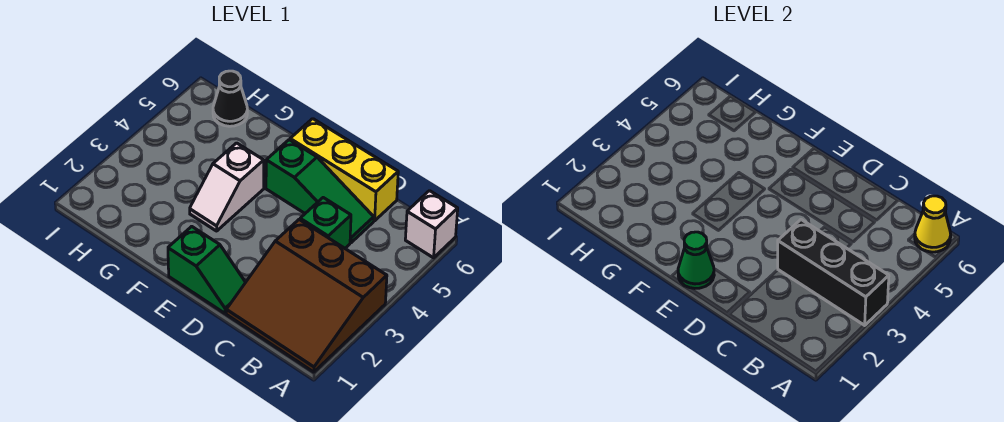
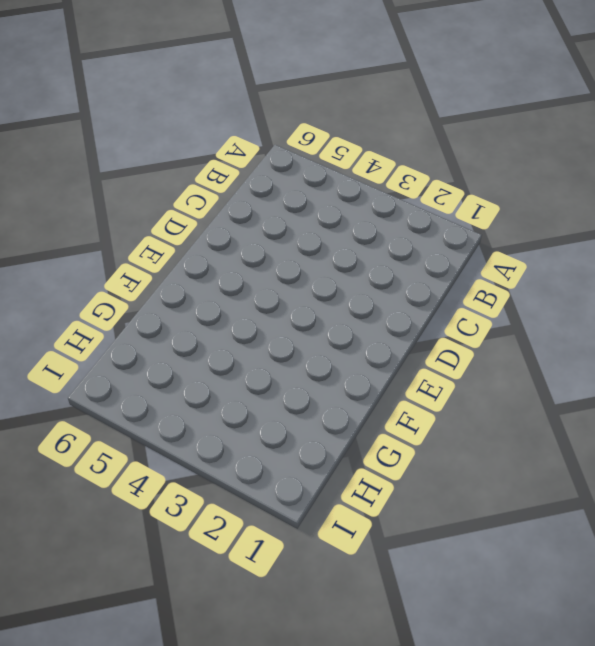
none -> brown slope A1:C3 level 1 top 3
none -> white brick A6 level 1

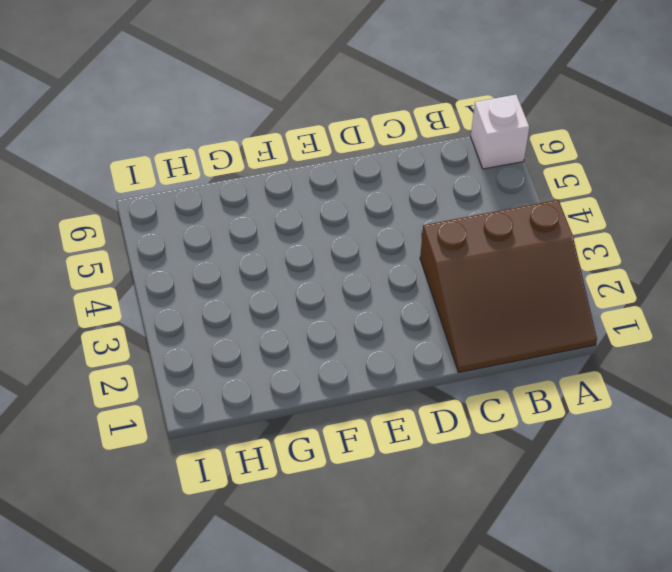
none -> green brick C4 level 1
none -> green slope C5:E5 level 1 top E

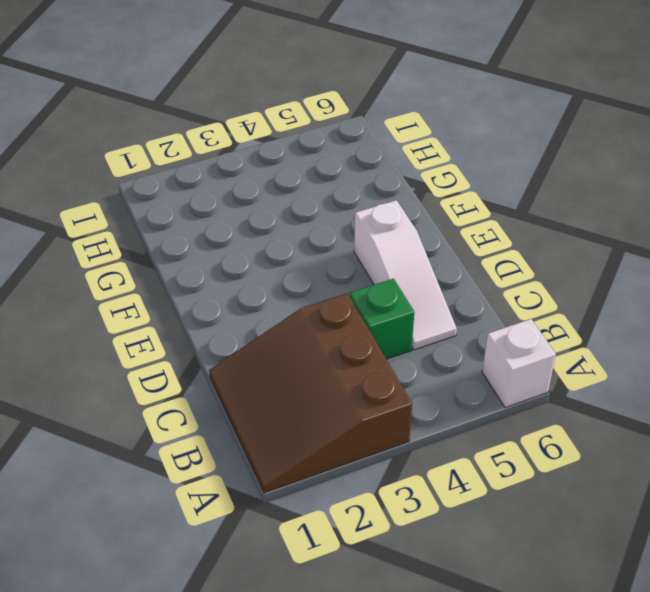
white slope C5:E5 level 1 top E -> green slope C5:E5 level 1 top E
none -> yellow brick C6:E6 level 1
none -> green slope D1:E1 level 1 top E

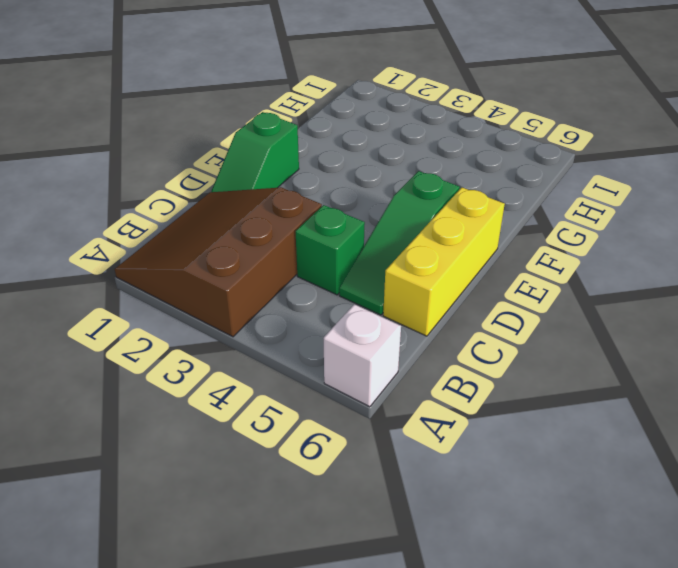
none -> white slope F3:F4 level 1 top 4
none -> black cone H6 level 1

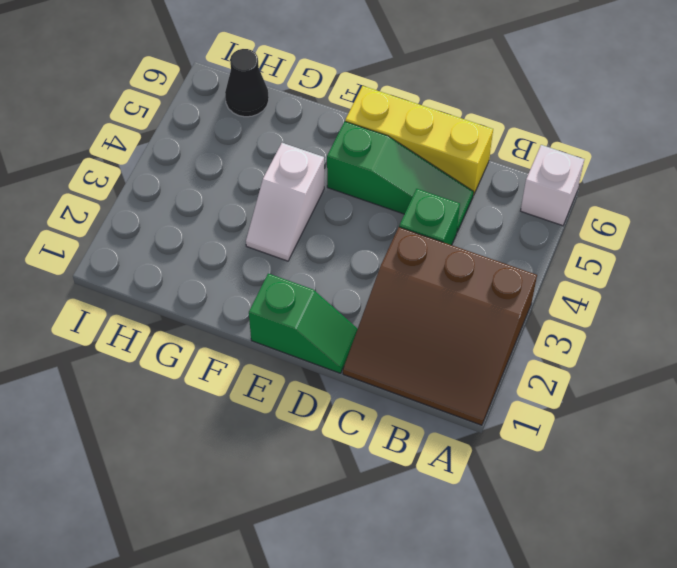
none -> black brick A3:C3 level 2
none -> yellow cone A6 level 2

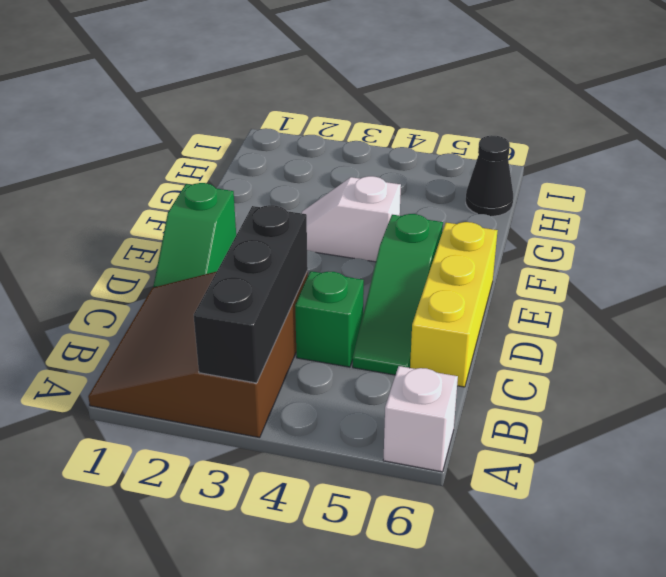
none -> yellow cone A6 level 2
none -> green cone E1 level 2

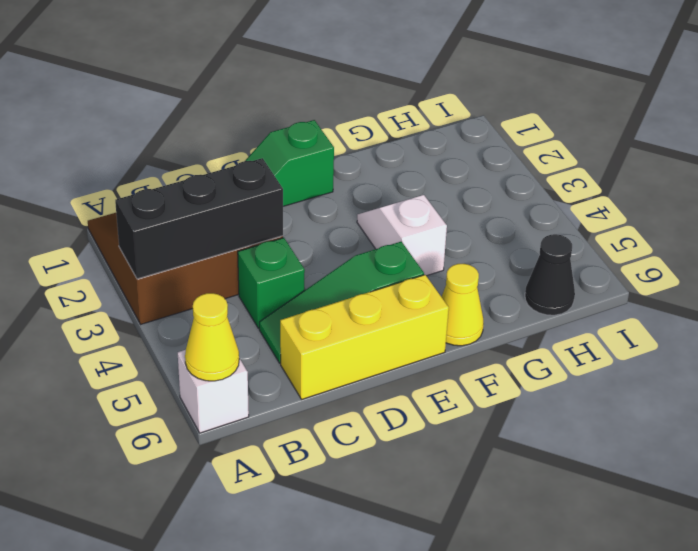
yellow cone F6 level 1 -> none
none -> green cone E1 level 2

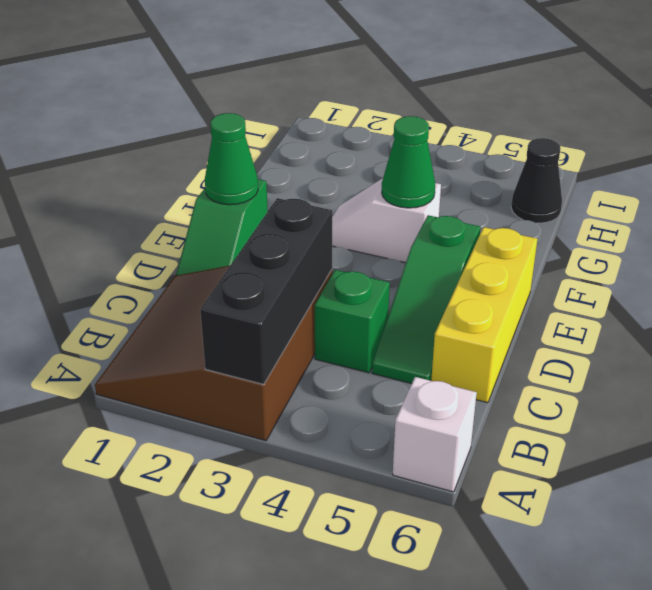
green cone F4 level 2 -> none
none -> yellow cone A6 level 2

